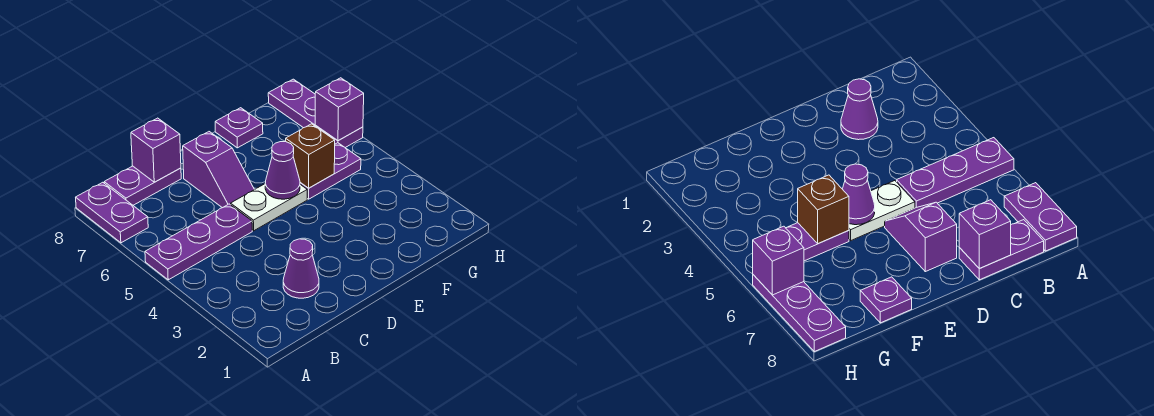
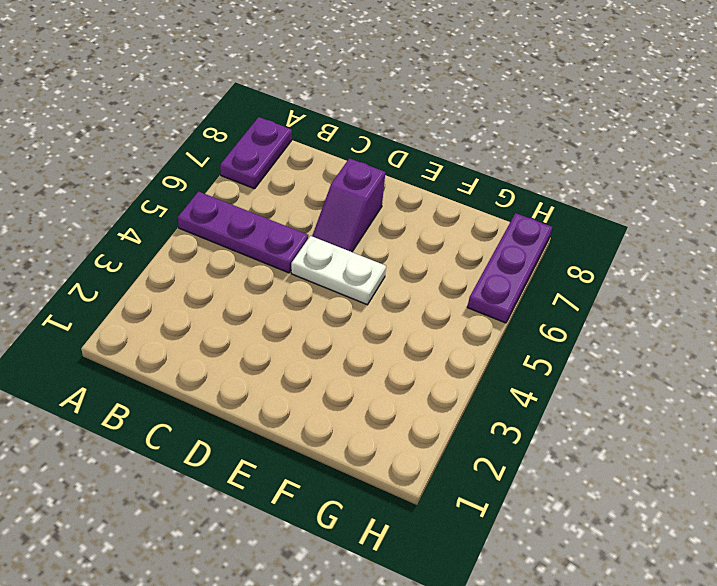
none -> purple plate B8:C8 level 1
none -> purple cone C2 level 1
none -> purple plate F5:G5 level 1

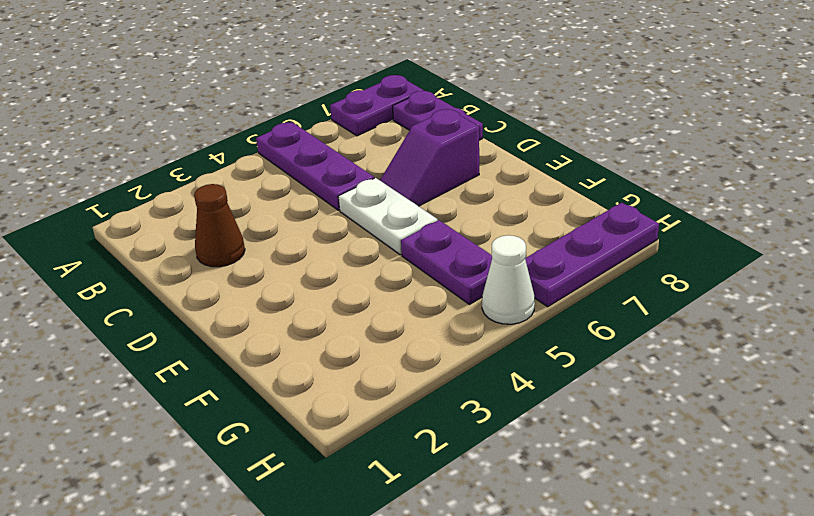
brown cone C2 level 1 -> purple cone C2 level 1
white cone H5 level 1 -> none
none -> purple plate F8 level 1
none -> purple brick C8 level 2
none -> purple cone E5 level 2

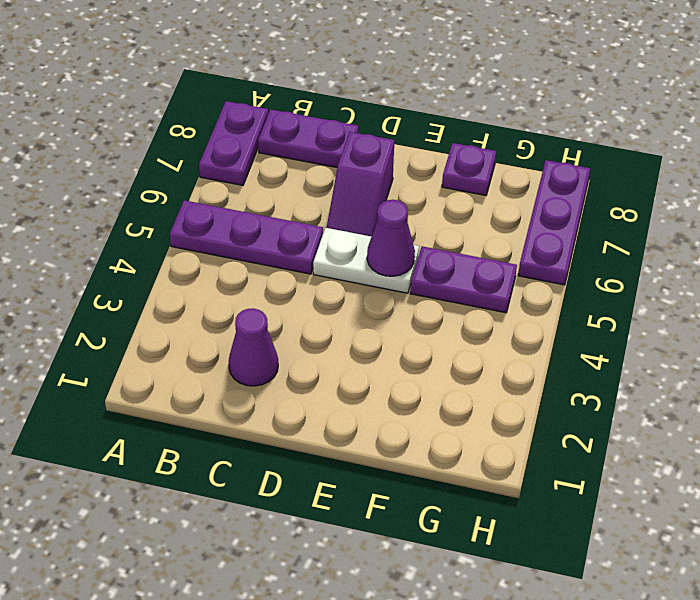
none -> purple brick C8 level 2
none -> brown brick F5 level 2
none -> purple brick H6 level 2

